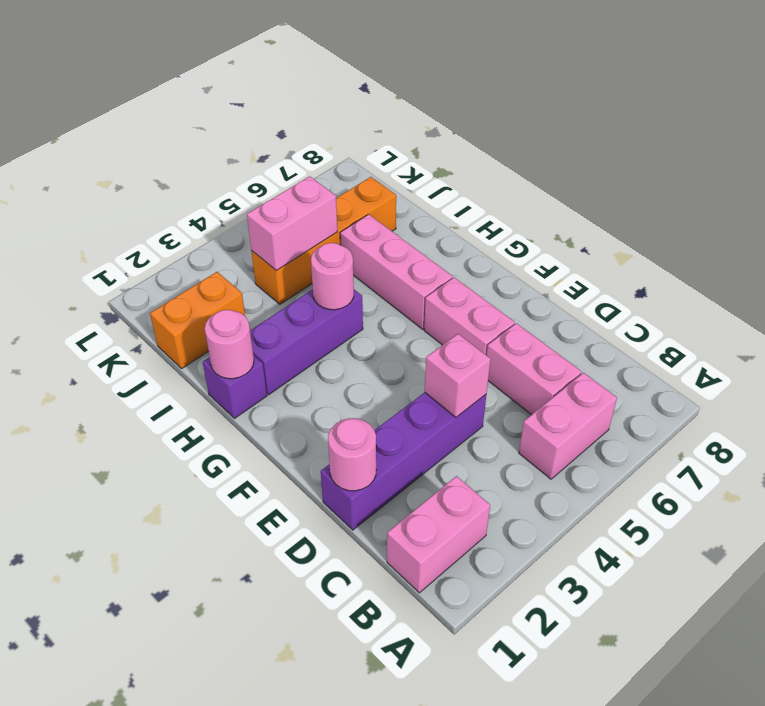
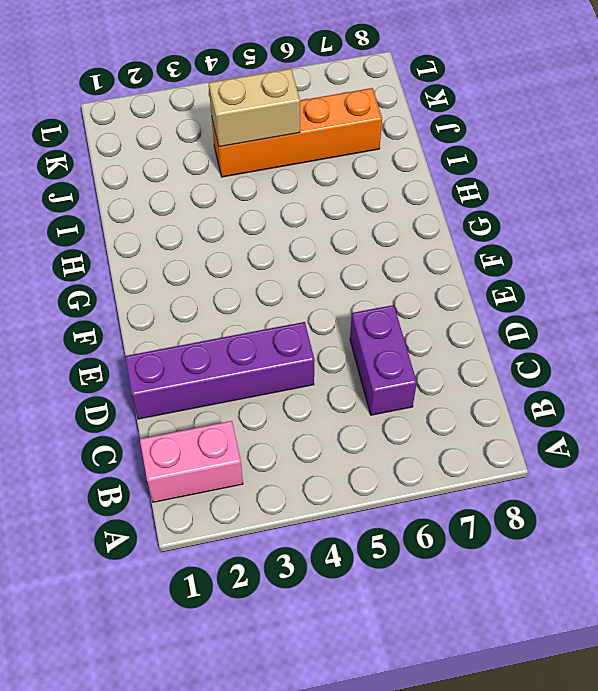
purple brick C6:D6 level 1 -> pink brick C6:D6 level 1
tan brick J4:J5 level 2 -> pink brick J4:J5 level 2
none -> pink brick B5:B6 level 1
none -> pink brick E6:F6 level 1
none -> pink brick G6:I6 level 1

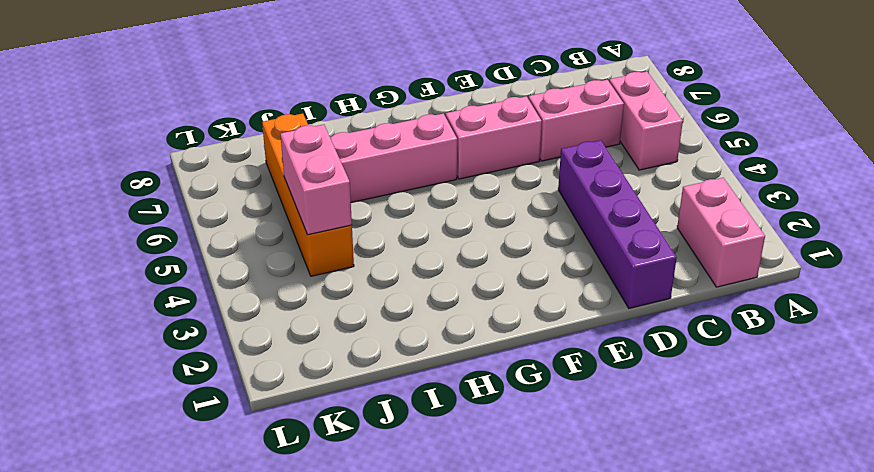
none -> purple brick H1 level 1
none -> purple brick H2:H4 level 1
none -> orange brick J1:J2 level 1

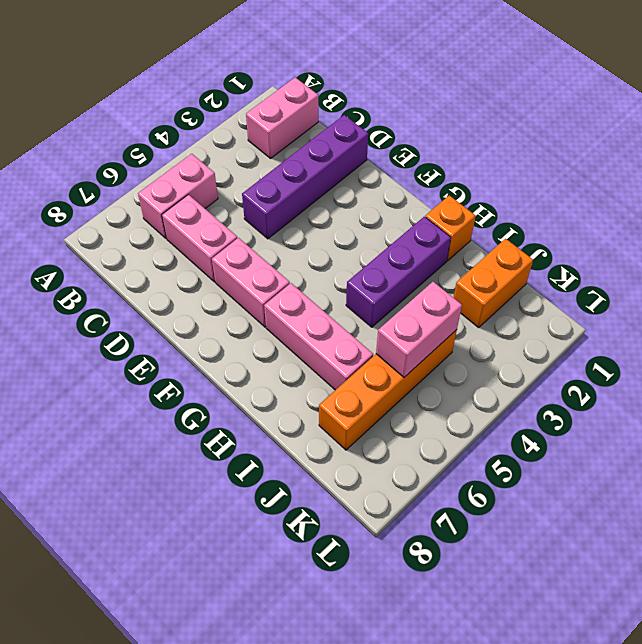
orange brick H1 level 1 -> purple brick H1 level 1
none -> pink round brick D1 level 2
none -> pink brick D4 level 2
none -> pink round brick H1 level 2

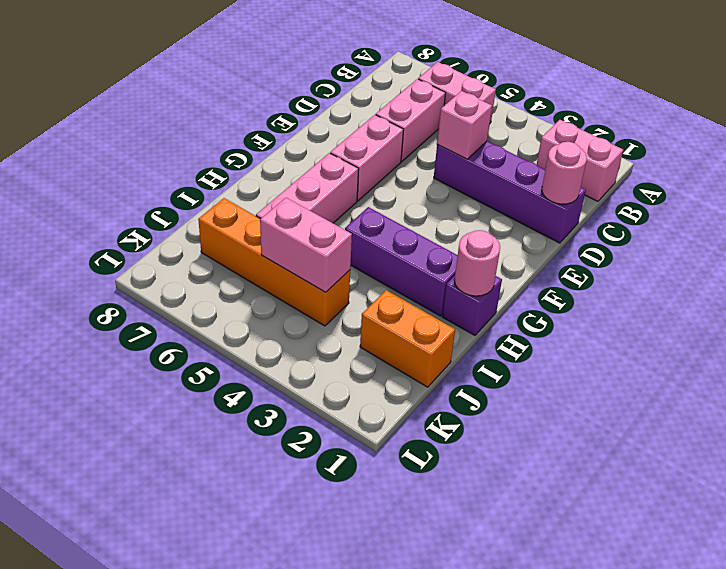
none -> pink round brick H4 level 2

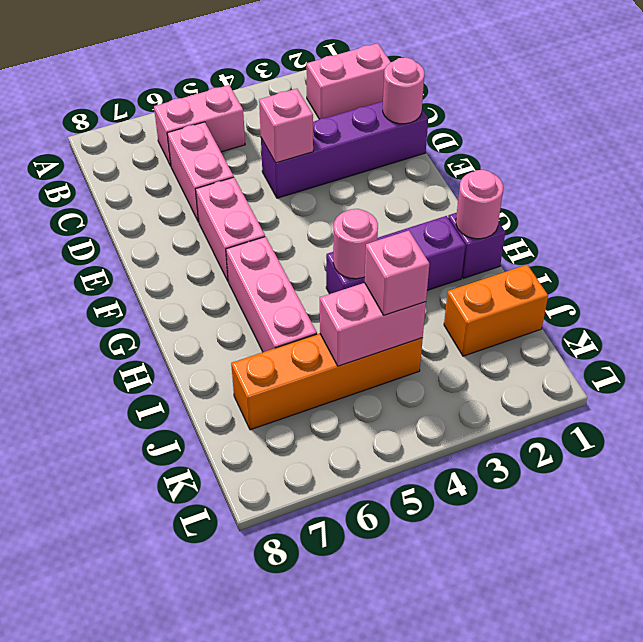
pink brick J4 level 3 -> none

